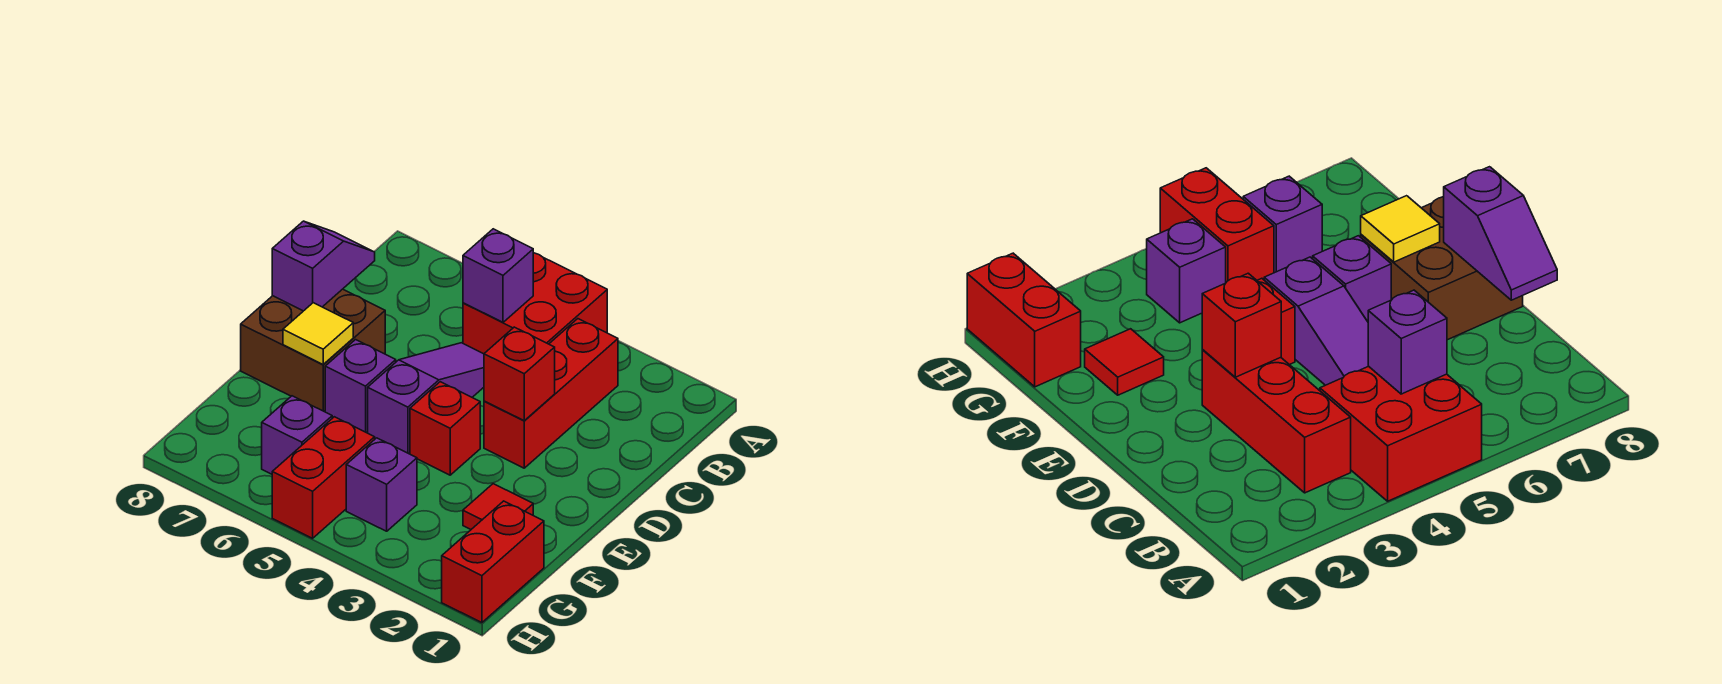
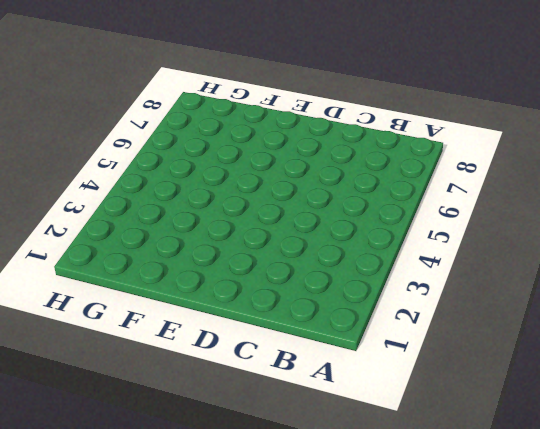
none -> red brick A4:B5 level 1
none -> red brick B3:D3 level 1
none -> purple slope C5:E5 level 1 top E

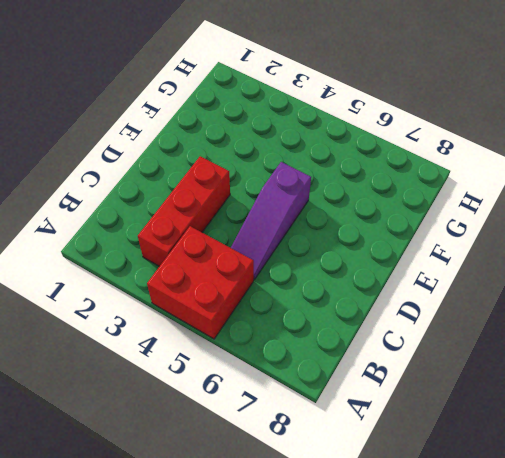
none -> brown brick D7:E8 level 1
none -> red brick E4 level 1
none -> purple brick E6 level 1

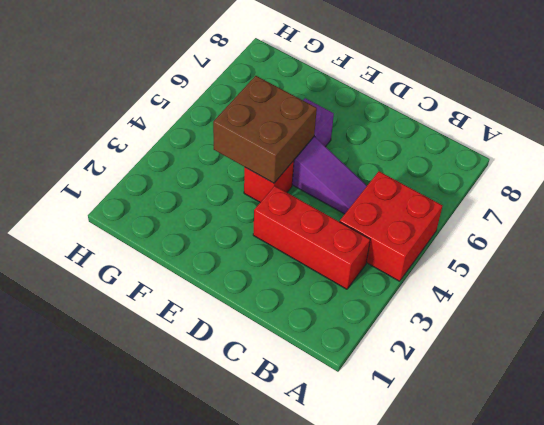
brown brick E4:F5 level 2 -> brown brick D7:E8 level 1
none -> red tile F2 level 1
none -> red brick G1:H1 level 1
none -> purple brick G4 level 1

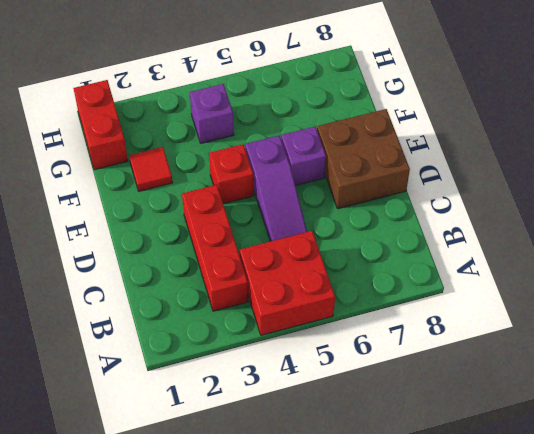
none -> red brick G5:H5 level 1
none -> purple brick G6 level 1
none -> purple brick B5 level 2

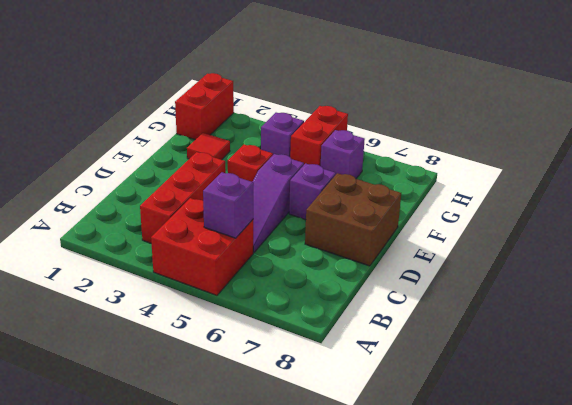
none -> purple slope C8:D8 level 2 top D
none -> red brick D3 level 2
none -> yellow tile E7 level 2

